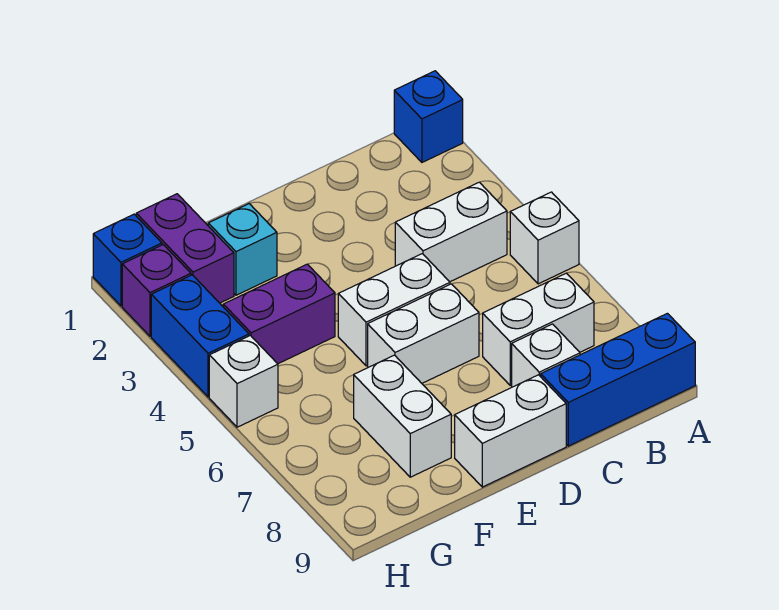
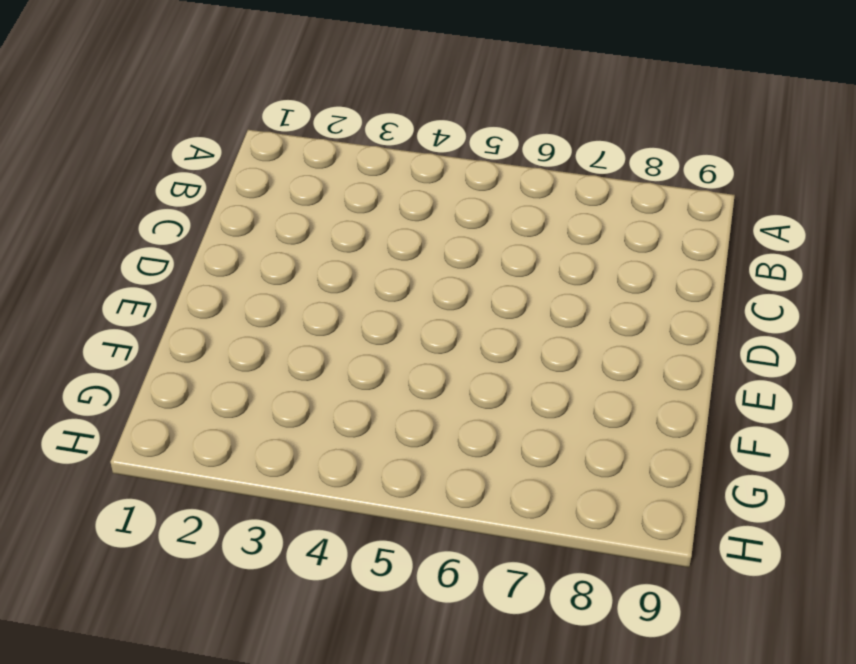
none -> blue brick A1 level 1
none -> white brick A5 level 1
none -> blue brick A9:C9 level 1

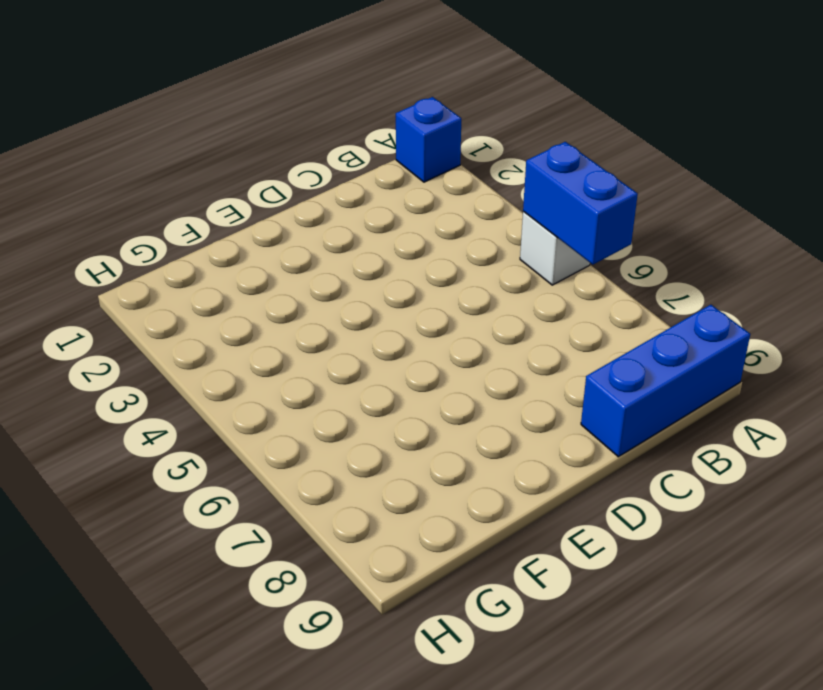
blue brick A5:A6 level 2 -> blue brick H3:H4 level 1
none -> white brick B4:C4 level 1
none -> white brick B7:C7 level 1
none -> white brick C8 level 1

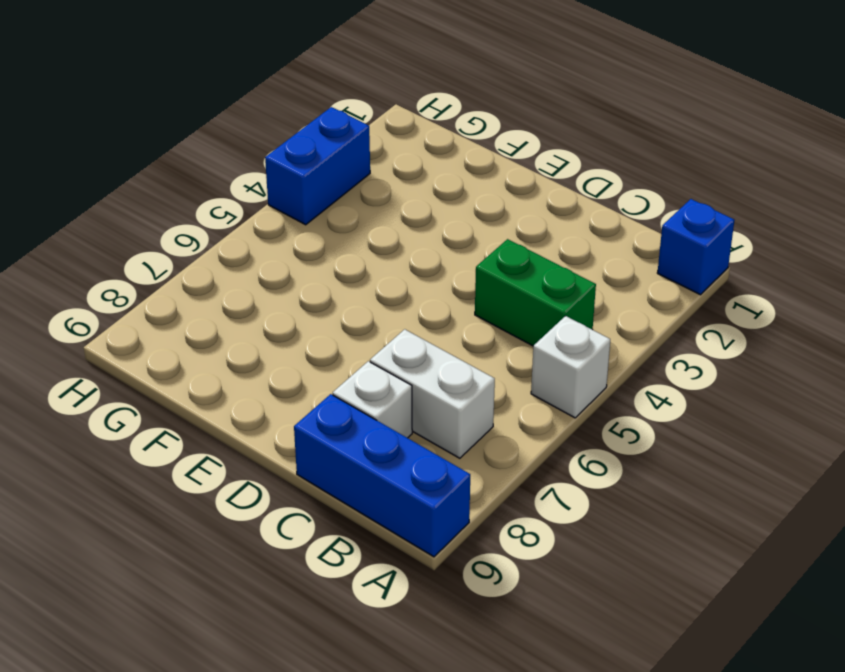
green brick B4:C4 level 1 -> white brick B4:C4 level 1
none -> white brick D5:E5 level 1
none -> white brick D6:E6 level 1
none -> white brick D9:E9 level 1

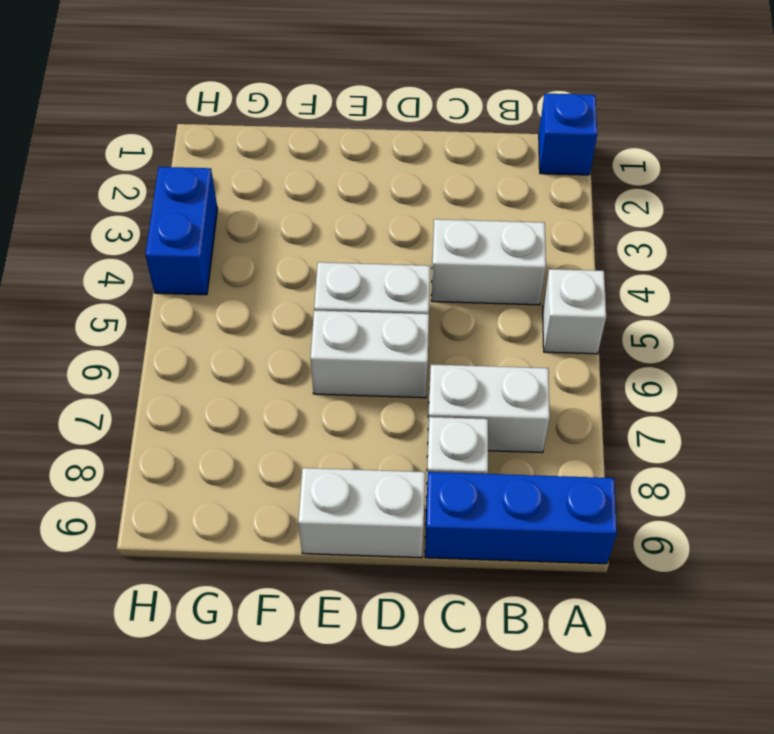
none -> cyan brick F2 level 1
none -> purple brick F4:G4 level 1
none -> white brick F7:F8 level 1

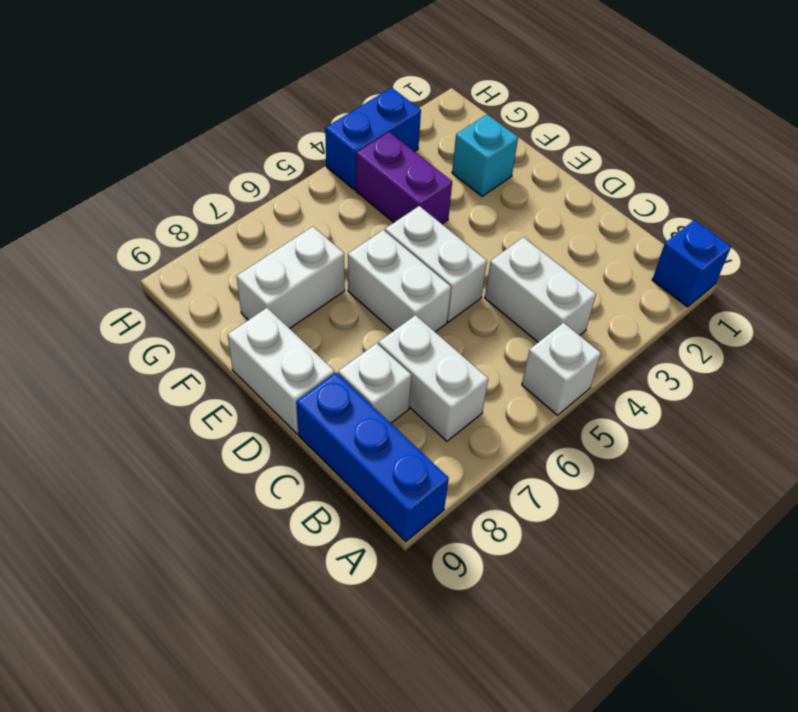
none -> purple brick G1:G2 level 1
none -> blue brick H1 level 1
none -> purple brick H2 level 1

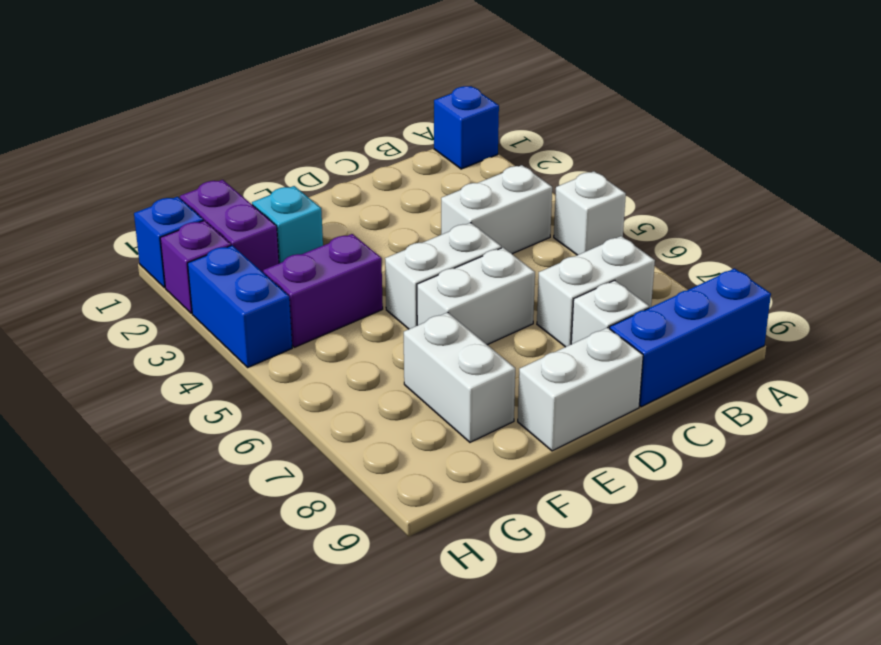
none -> white brick H5 level 1

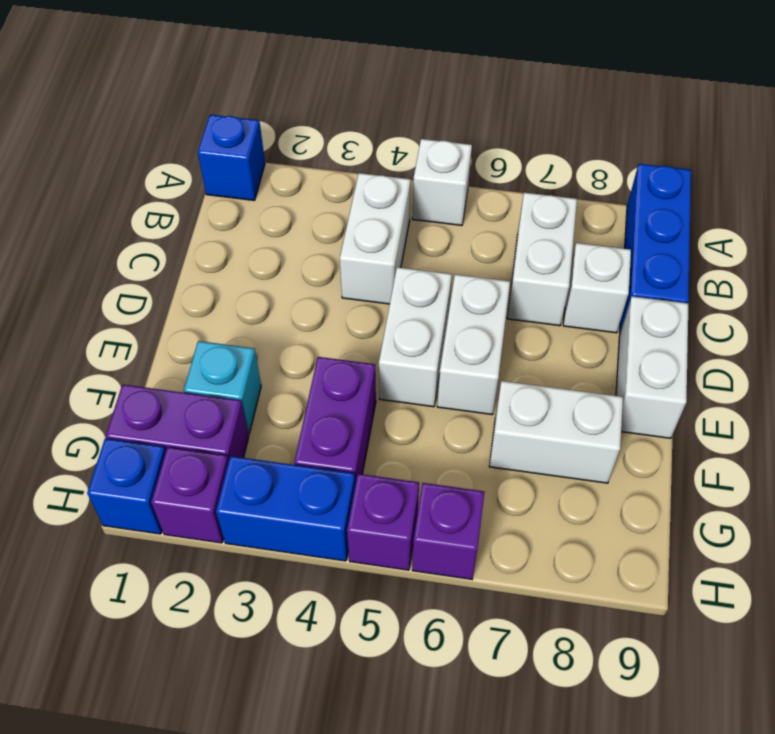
purple brick H5 level 1 -> white brick H5 level 1
purple brick H6 level 1 -> none

